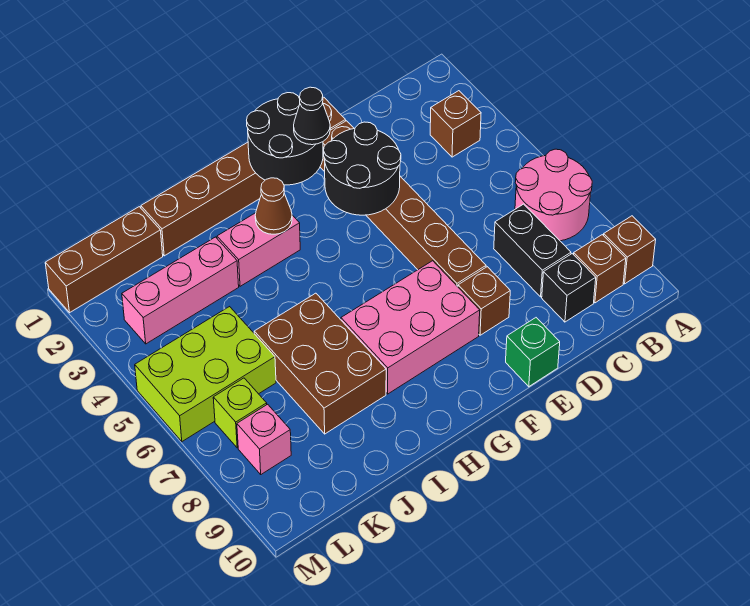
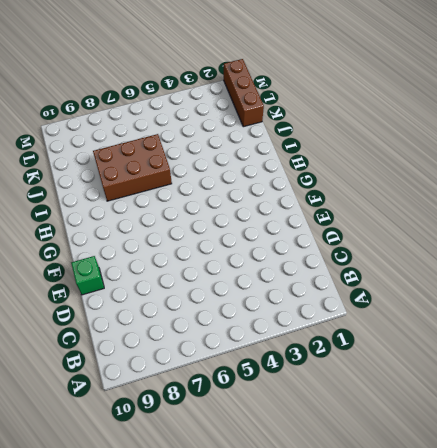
none -> pink round brick A6:B7 level 1
none -> brown brick A9 level 1
none -> brown brick B3 level 1

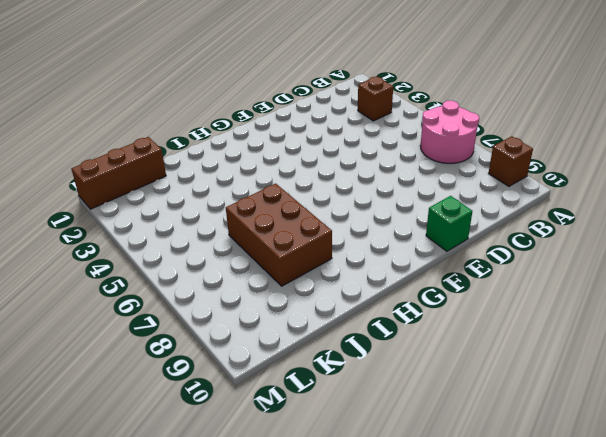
none -> brown brick B9 level 1
none -> black brick C7:C8 level 1
none -> black brick C9 level 1

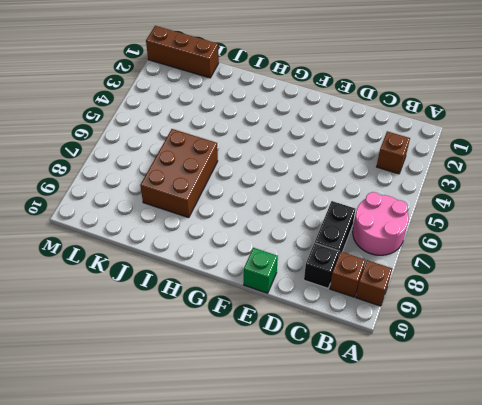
none -> brown brick E1:J1 level 1
none -> brown brick E2:E7 level 1
none -> brown brick E8 level 1

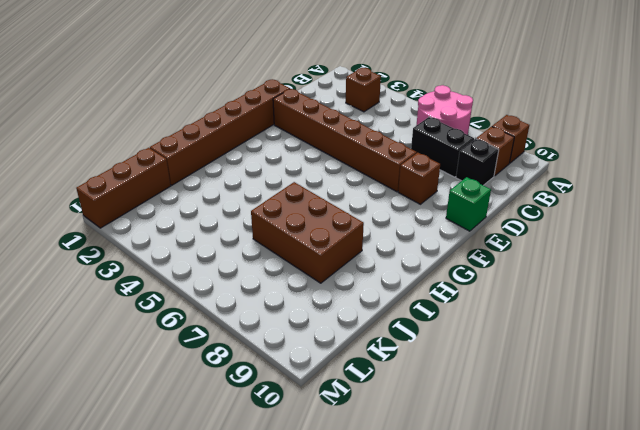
none -> pink brick F7:H8 level 1
none -> pink brick H3:I3 level 1
none -> pink brick J3:L3 level 1

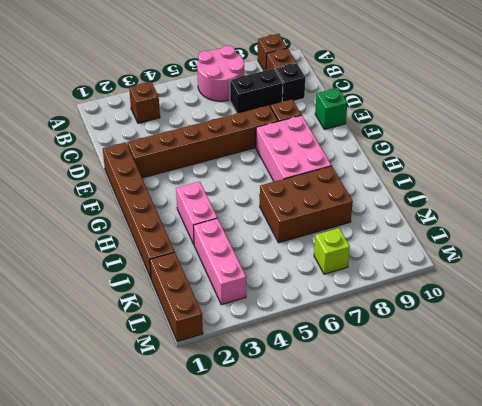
none -> lime brick K5:M6 level 1
none -> pink brick L8 level 1
none -> black round brick E3:F4 level 2

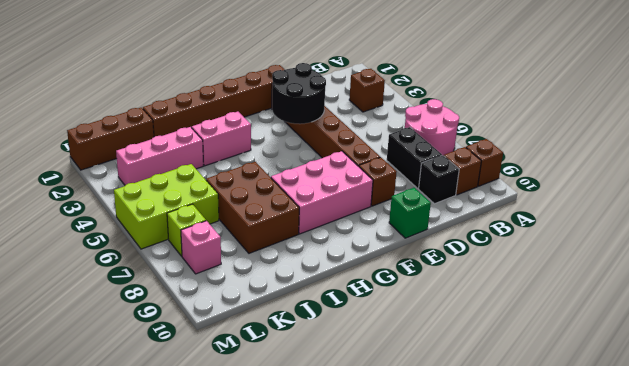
none -> black round brick F1:G2 level 2
none -> brown cone H3 level 2
none -> black cone F2 level 3

